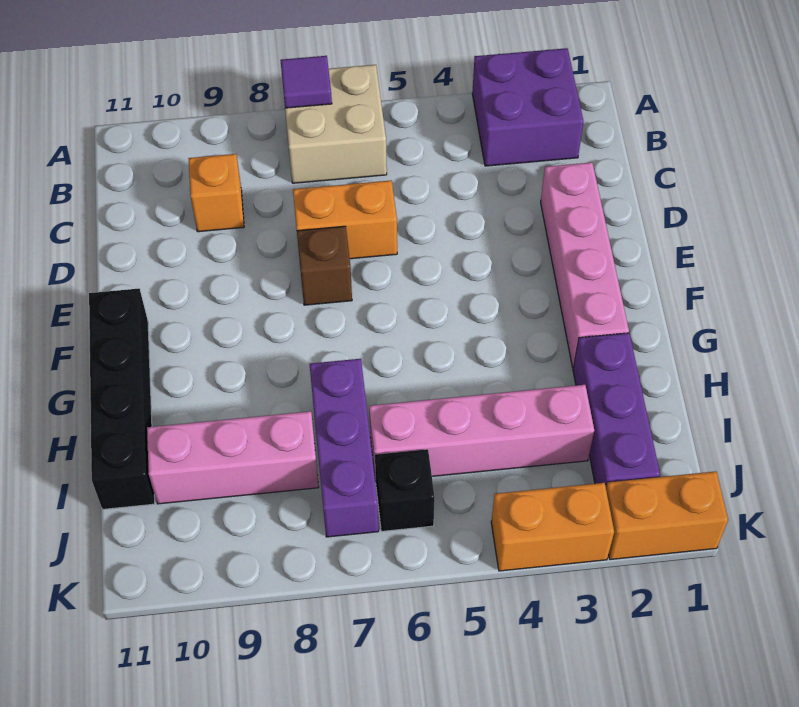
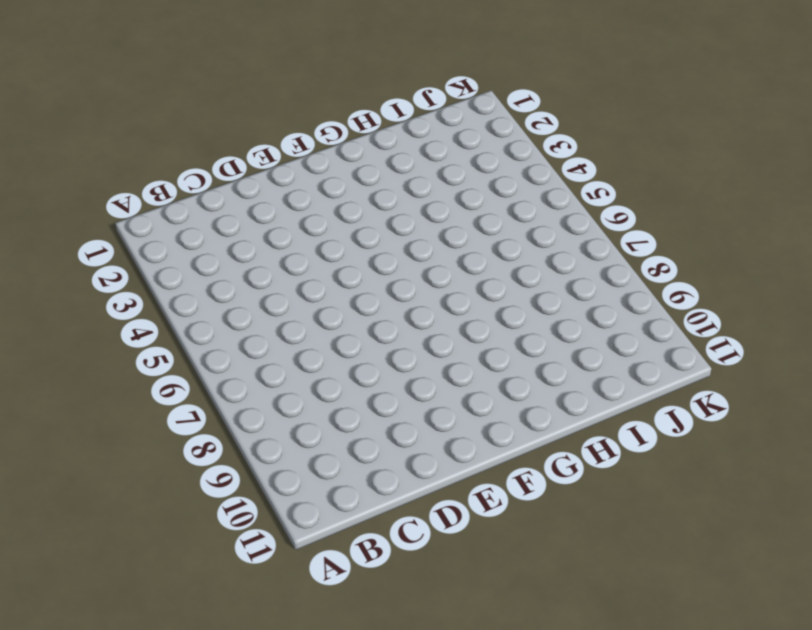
none -> purple brick A2:B3 level 1
none -> tan brick A6:B7 level 1
none -> orange brick C9 level 1

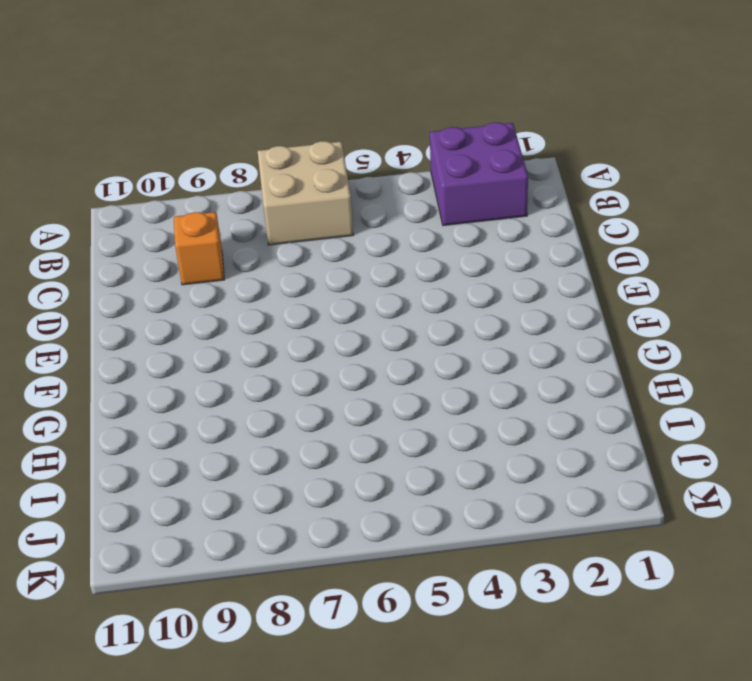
none -> pink brick D2:G2 level 1
none -> orange brick D6:D7 level 1
none -> brown brick E7 level 1

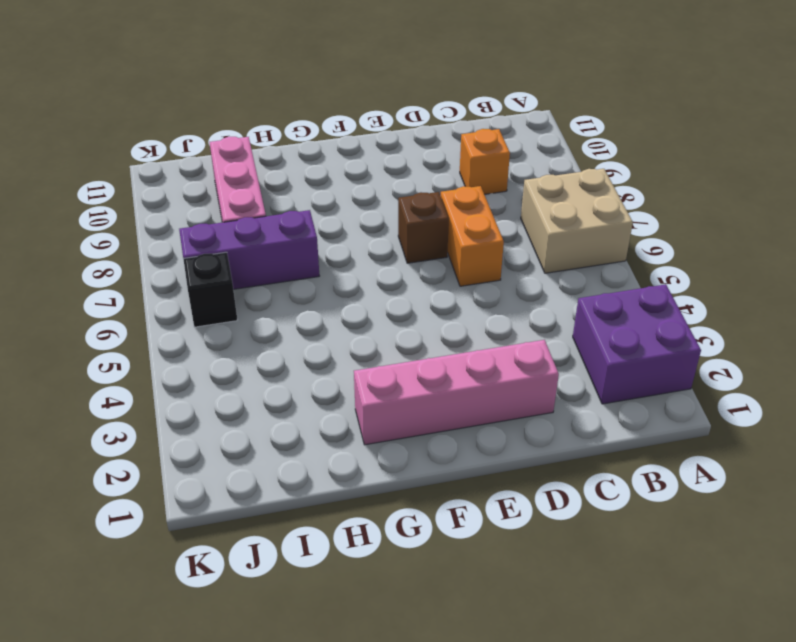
none -> black brick F11:I11 level 1
none -> purple brick H2:J2 level 1
none -> pink brick I3:I6 level 1

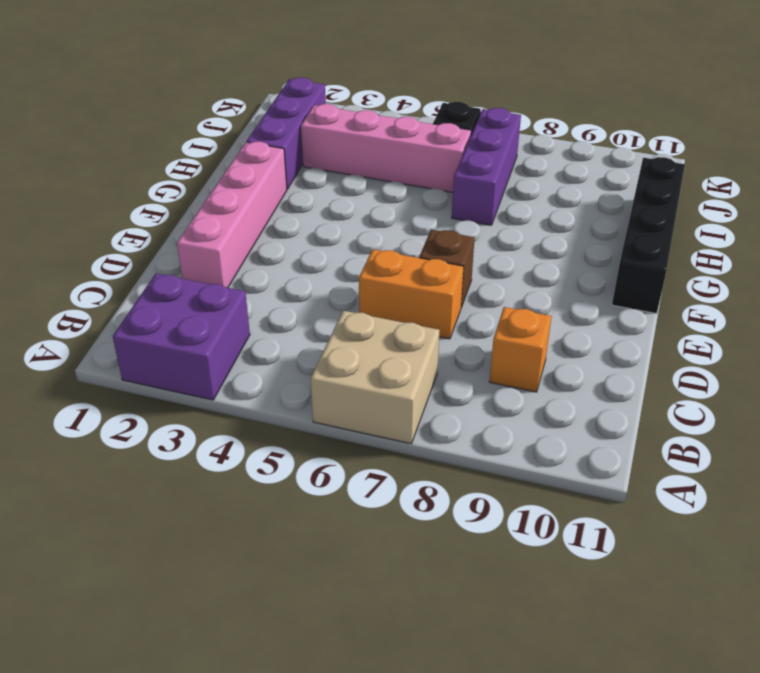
none -> pink brick I8:I10 level 1
none -> orange brick K1:K2 level 1
none -> orange brick K3:K4 level 1

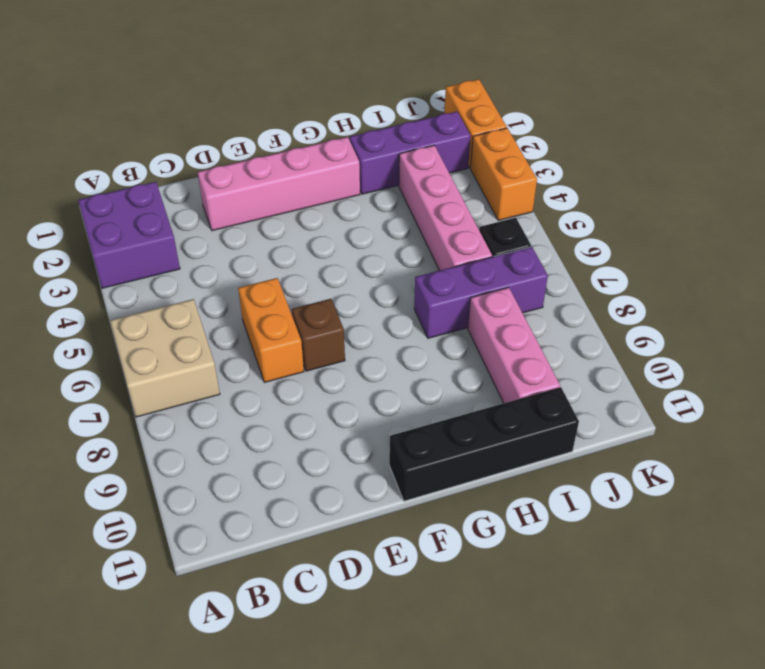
none -> orange brick C9 level 1
none -> purple tile A7 level 2

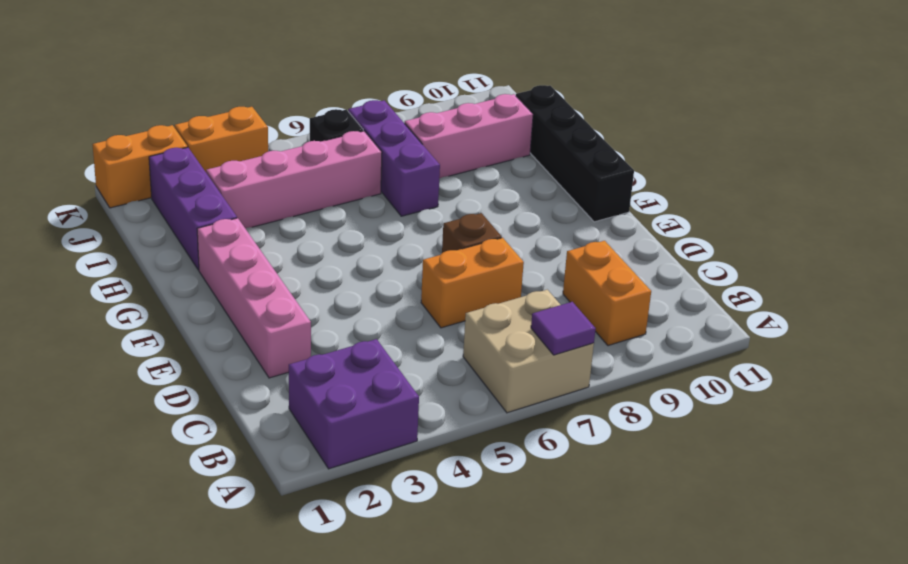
orange brick B9:C9 level 1 -> orange brick C9 level 1

